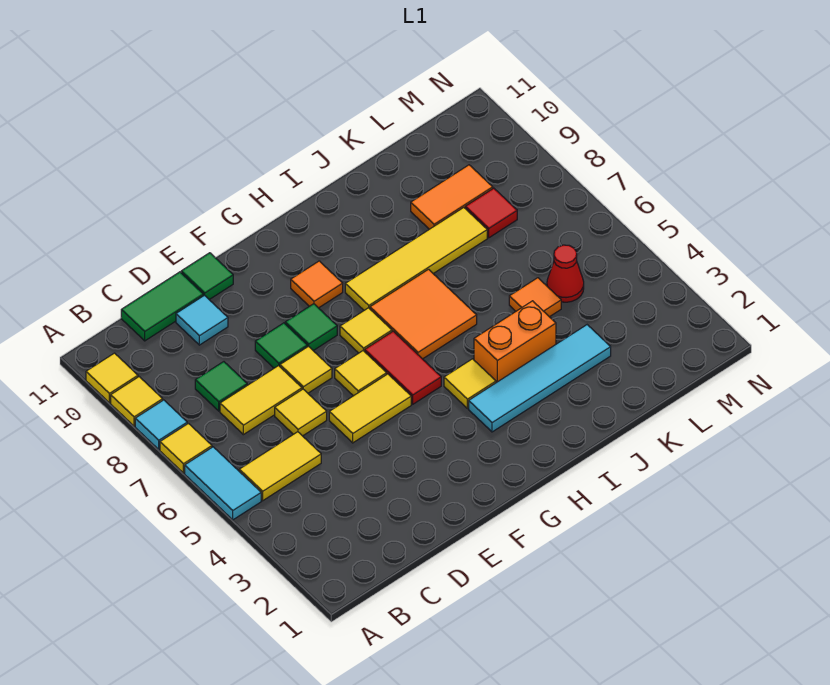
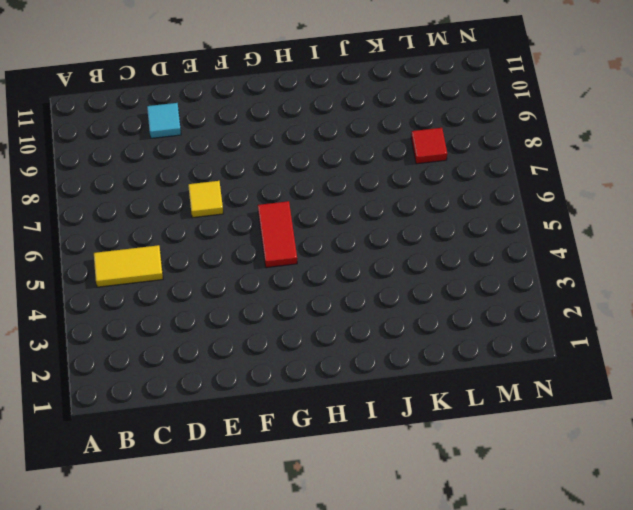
none -> cyan tile A5:A6 level 1
none -> yellow tile A7 level 1
none -> cyan tile A8 level 1

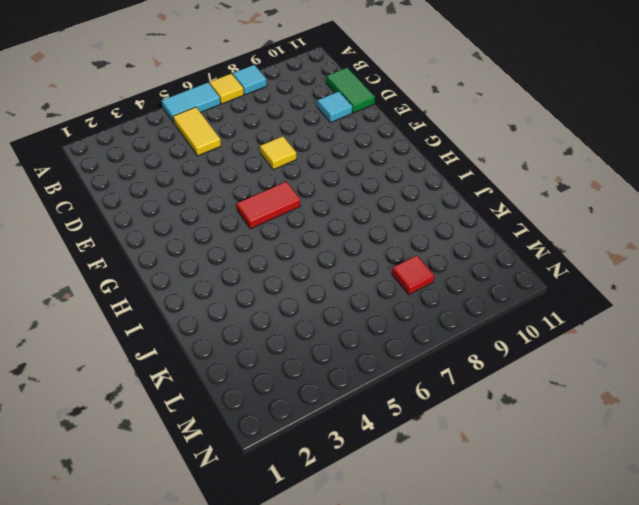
none -> yellow tile A9 level 1
none -> yellow tile A10 level 1
none -> yellow tile C7:D7 level 1

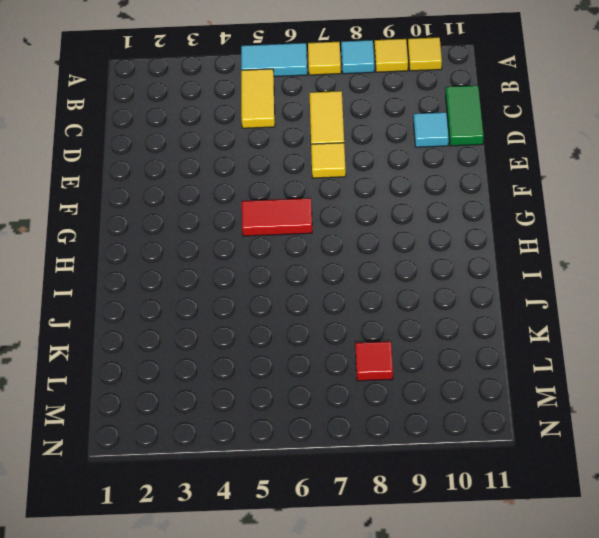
none -> green tile C8 level 1
none -> yellow tile D6 level 1
none -> yellow tile E5:F5 level 1

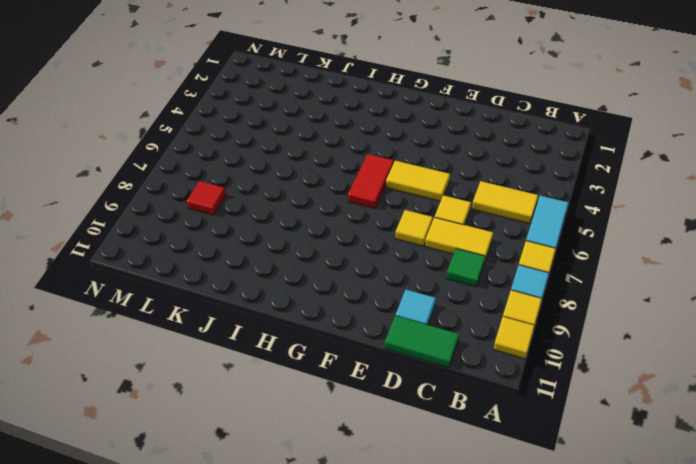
none -> green tile E8 level 1
none -> green tile E11 level 1
none -> yellow tile F6 level 1

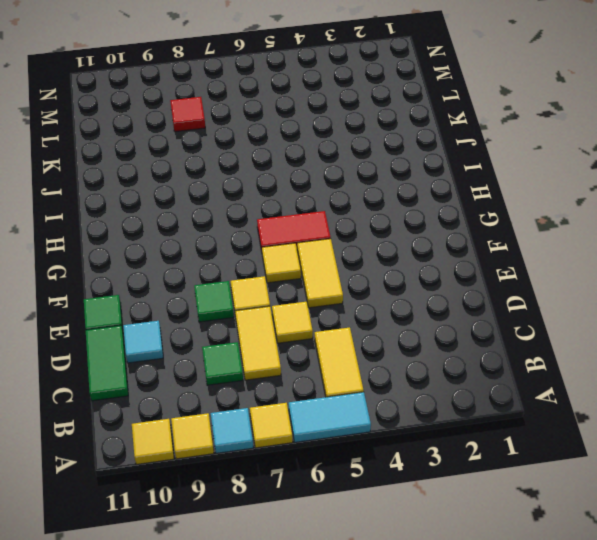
none -> green tile F8 level 1
none -> yellow tile G7 level 1
none -> orange tile G9 level 1

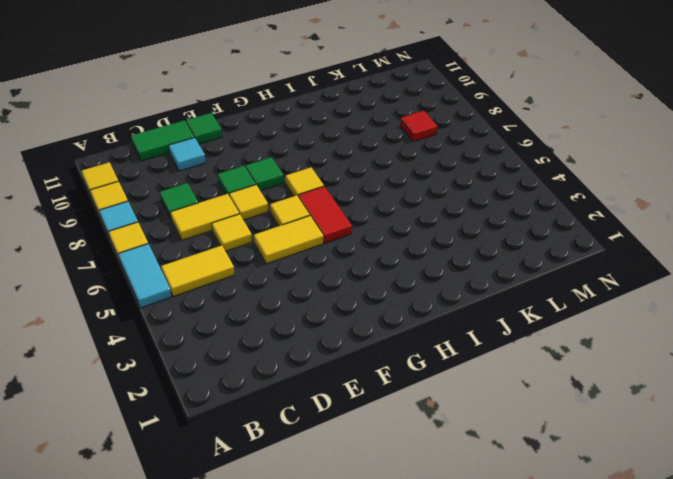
none -> orange tile G9 level 1
none -> cyan tile H3:K3 level 1
none -> yellow tile H4 level 1

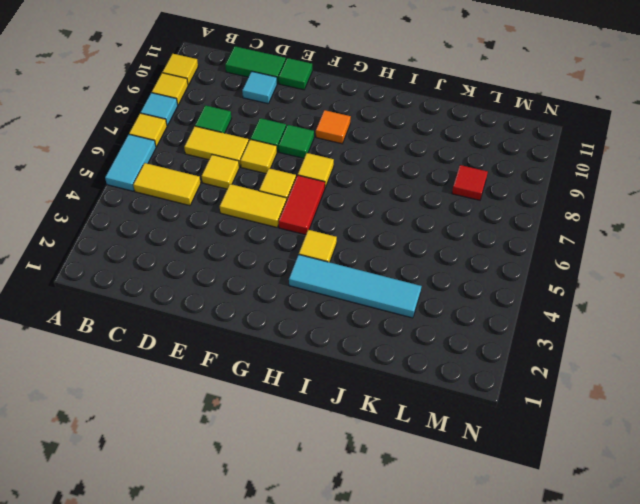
none -> orange tile H6:I7 level 1
none -> yellow tile H8:K8 level 1
none -> orange brick I4:J4 level 1

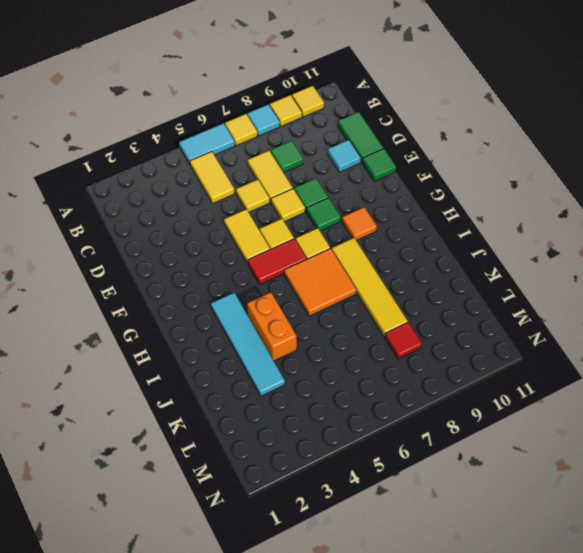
none -> yellow tile H4 level 1
none -> orange tile K5 level 1
none -> orange tile K9:L9 level 1

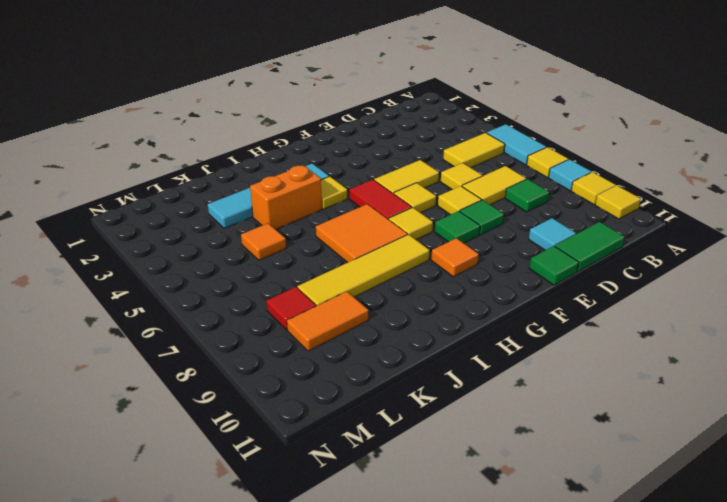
none -> red cone L5 level 1

